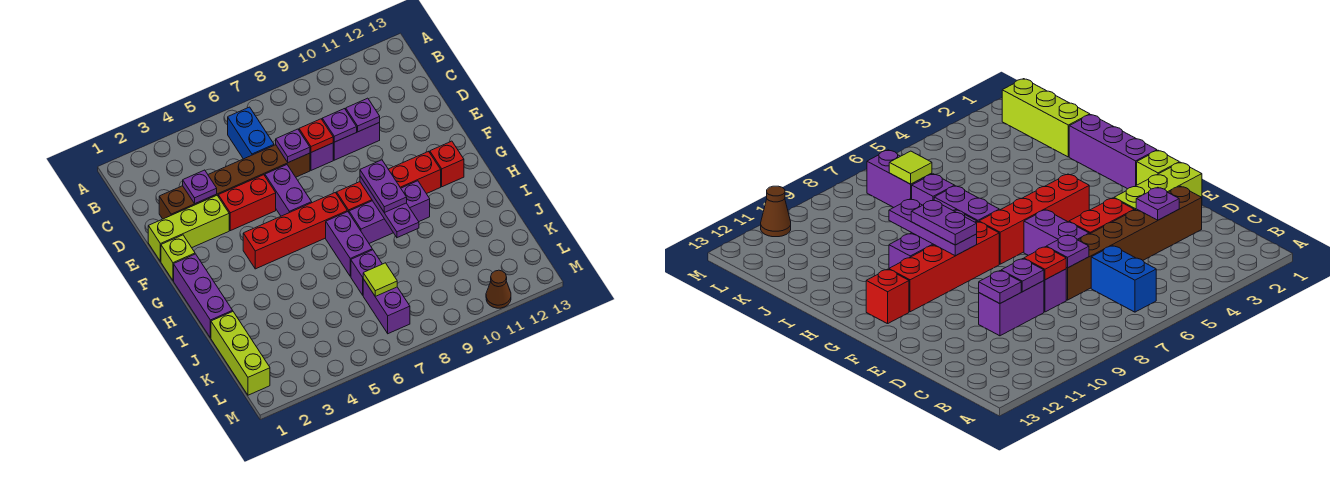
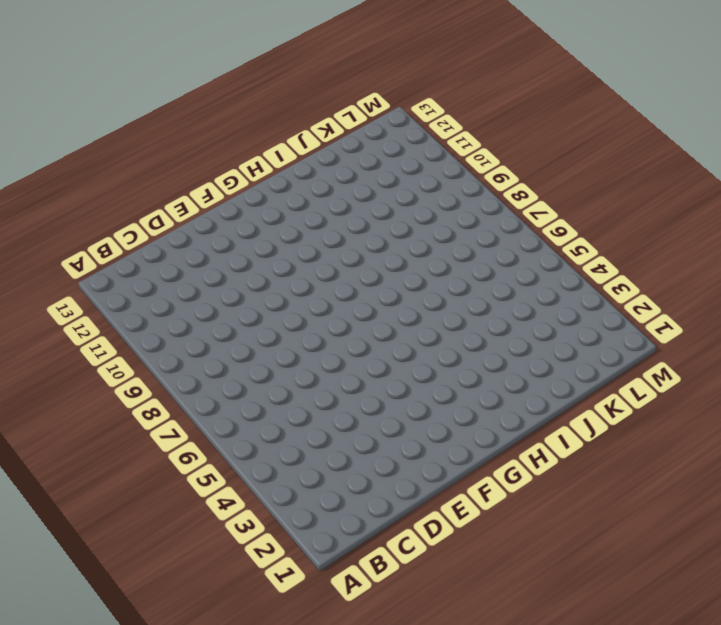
none -> blue brick B6:C6 level 1
none -> brown brick D2:D7 level 1
none -> purple brick D8 level 1

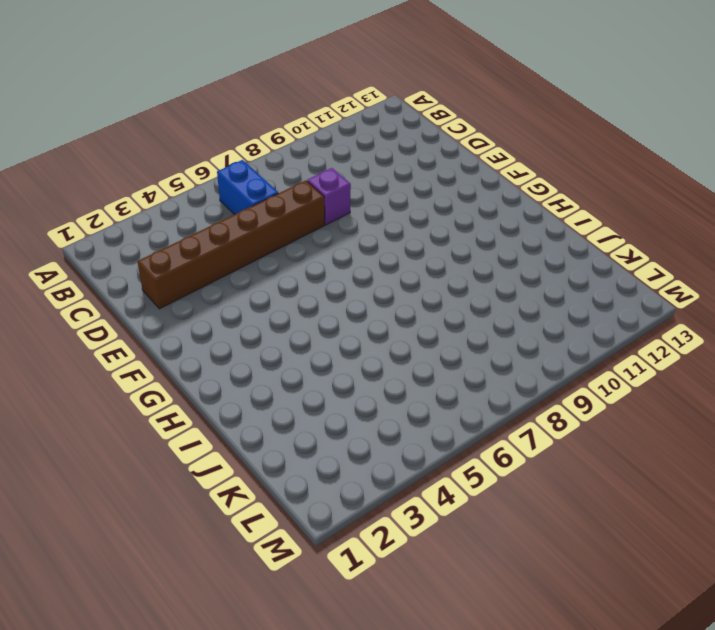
none -> purple brick D9:D10 level 1
none -> lime brick E1:E3 level 1
none -> red brick E4:E5 level 1

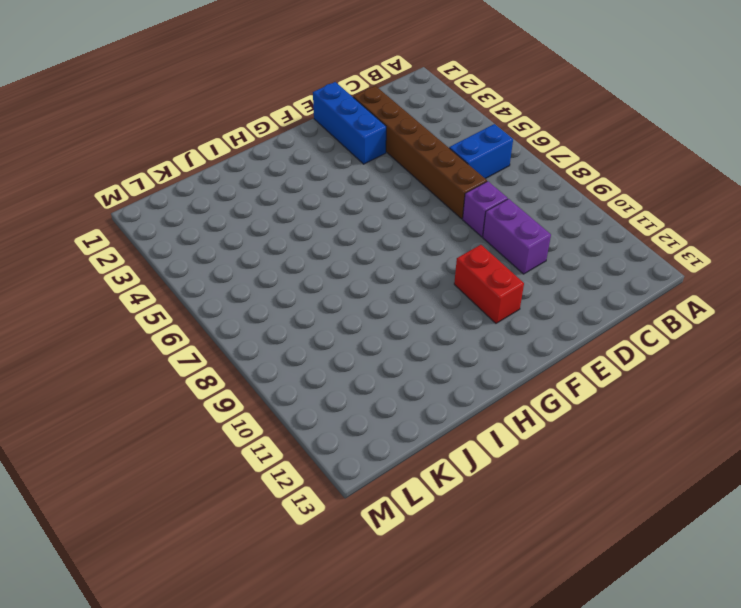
blue brick E1:E3 level 1 -> lime brick E1:E3 level 1
red brick F10:F11 level 1 -> red brick E4:E5 level 1
none -> purple brick E6:F6 level 1
none -> lime brick F1 level 1
none -> purple brick G1:I1 level 1

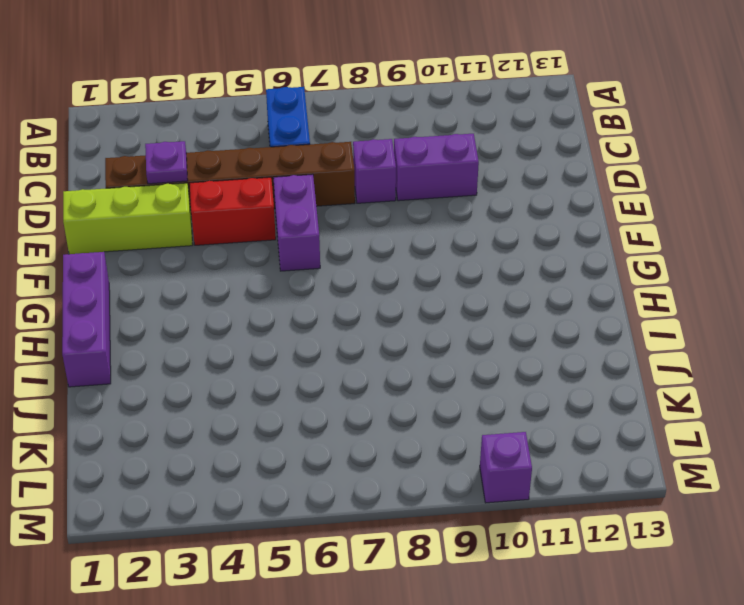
purple brick M10 level 1 -> purple brick J7 level 1
none -> lime brick F1 level 1
none -> red brick G4:G7 level 1
none -> red brick G8:G11 level 1

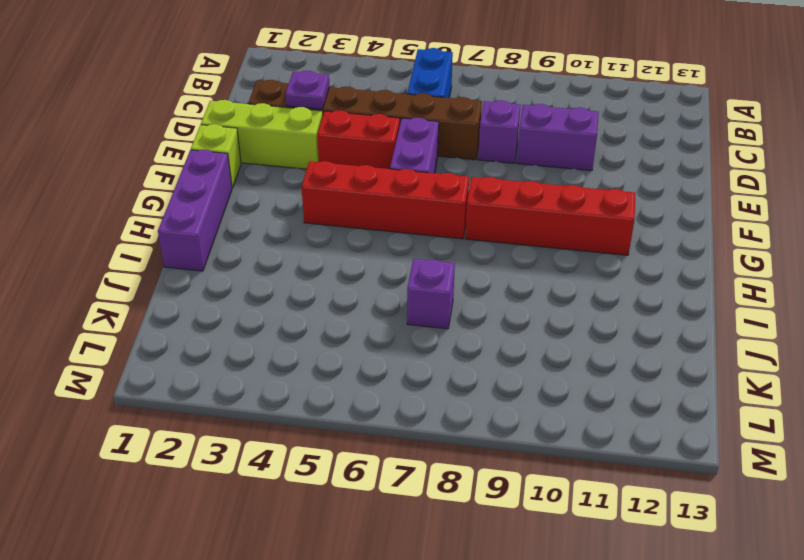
none -> red brick G12 level 1
none -> purple brick H7:I7 level 1
none -> purple brick H8:H10 level 1

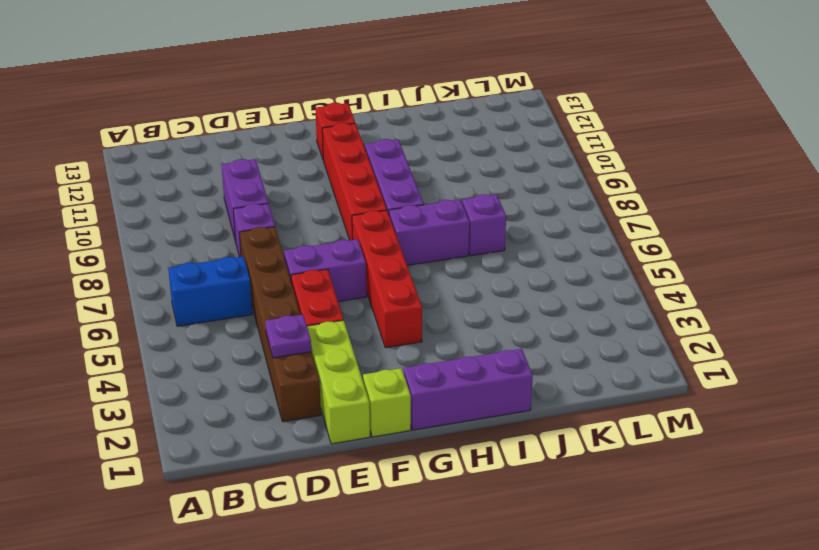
none -> lime brick J1:L1 level 1
none -> purple brick K7:L7 level 1
none -> brown cone M11 level 1

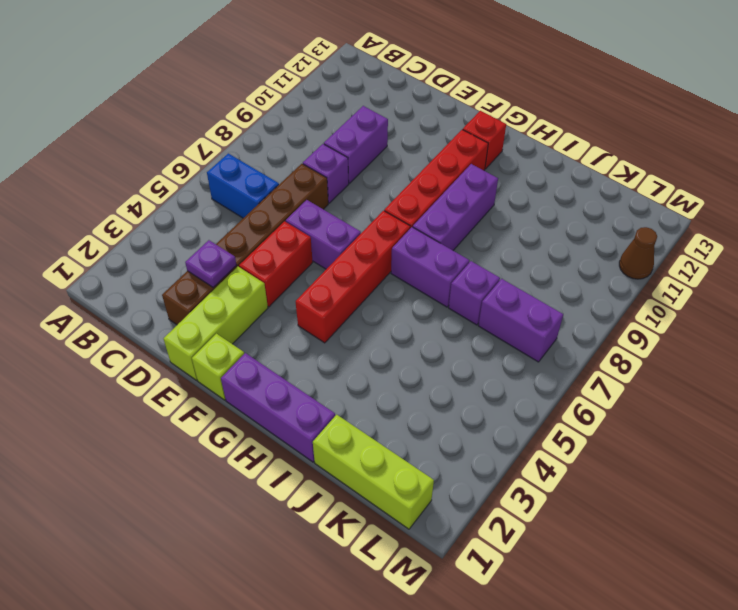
none -> purple plate D7 level 2
none -> red plate D8 level 2
none -> purple plate D9 level 2

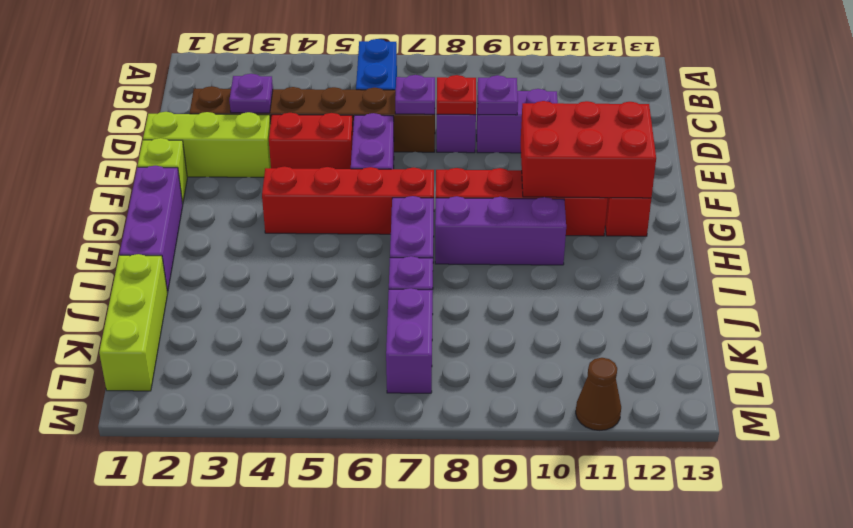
red brick F10:G12 level 2 -> none
none -> purple plate D10 level 2
none -> purple plate G9:I9 level 2
none -> lime tile K7 level 2

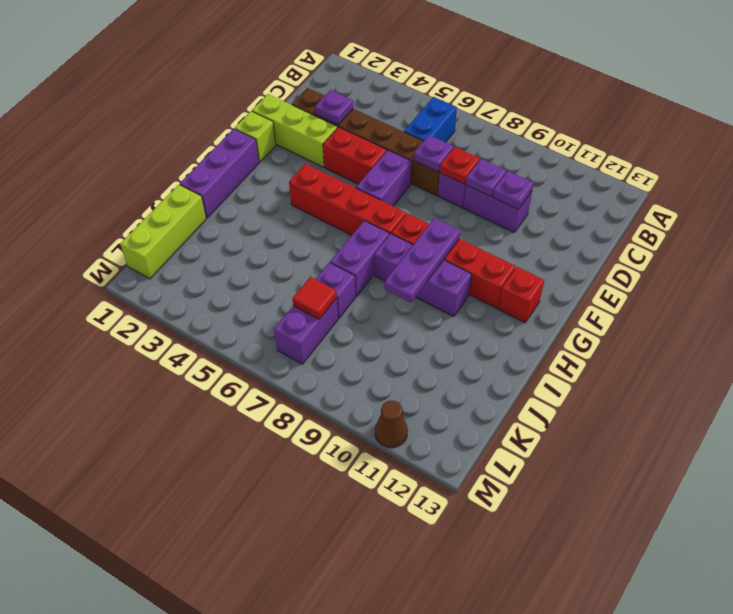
red tile K7 level 2 -> lime tile K7 level 2
none -> purple plate G9:H9 level 3

